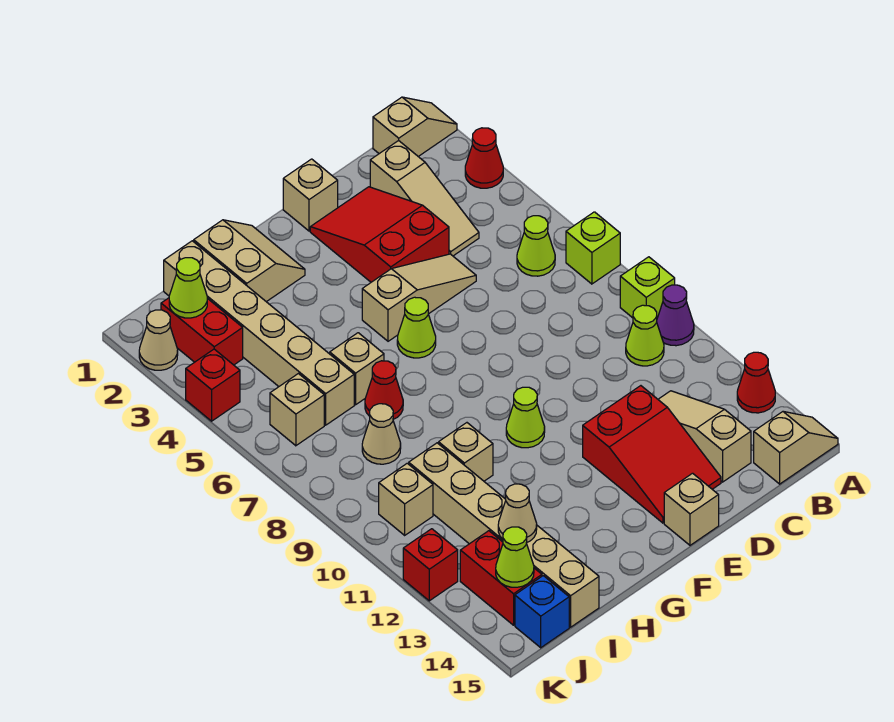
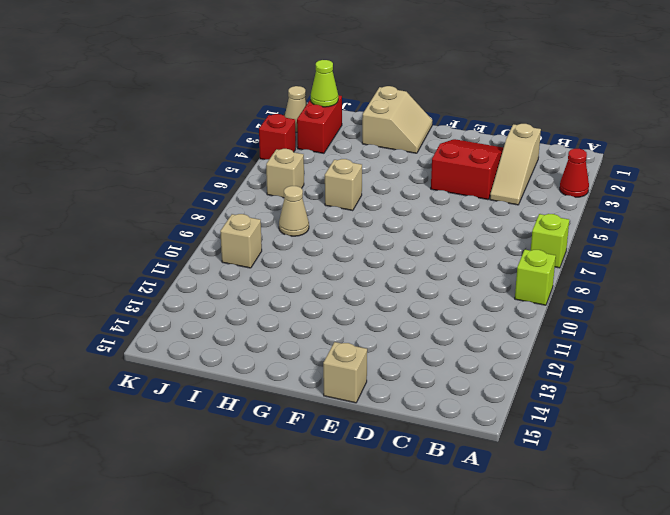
none -> tan slope A1:B1 level 1 top B
none -> purple cone A10 level 1
none -> red cone A13 level 1
none -> tan slope A15:B15 level 1 top B

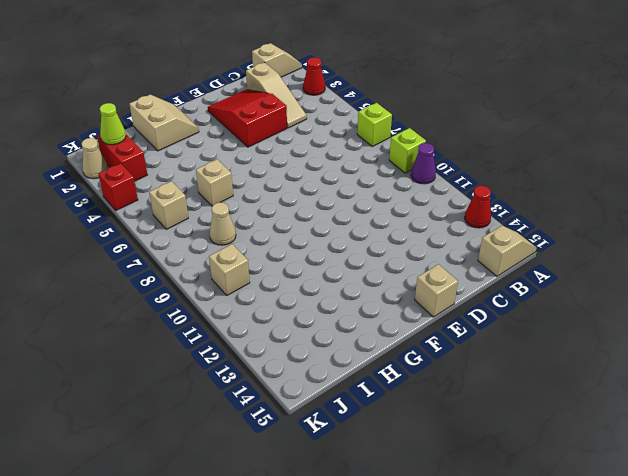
none -> lime cone B6 level 1
none -> lime cone B10 level 1
none -> tan slope C12:C14 level 1 top 14
none -> tan slope D5:F5 level 1 top F

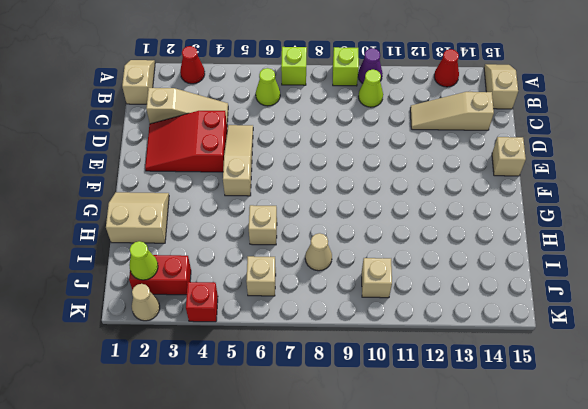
none -> red slope D12:E14 level 1 top 12
none -> tan brick E1 level 1
none -> lime cone F6 level 1
none -> lime cone F10 level 1

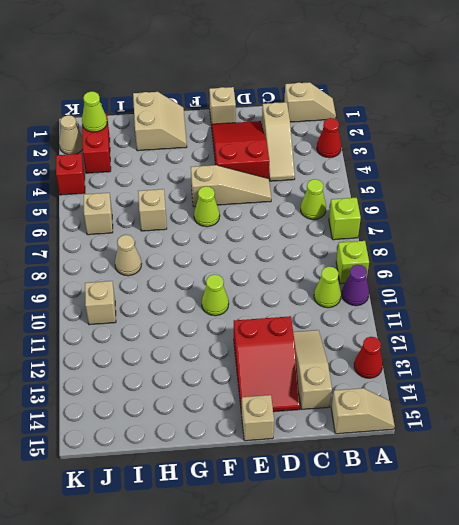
none -> red cone H7 level 1
none -> tan brick H10 level 1
none -> tan brick I1:I6 level 1
none -> tan brick I10:I15 level 1

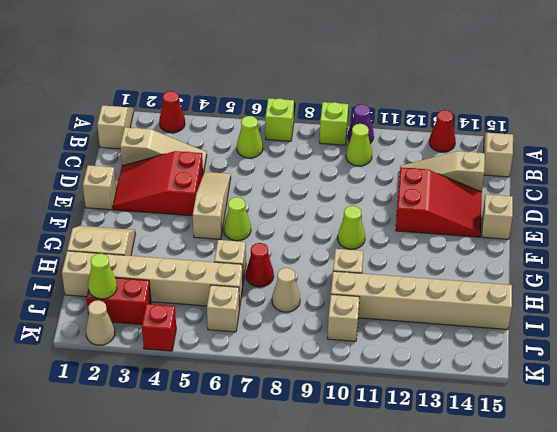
none -> red brick J13:J14 level 1
none -> blue brick J15 level 1
none -> red brick K12 level 1
none -> tan cone I13 level 2

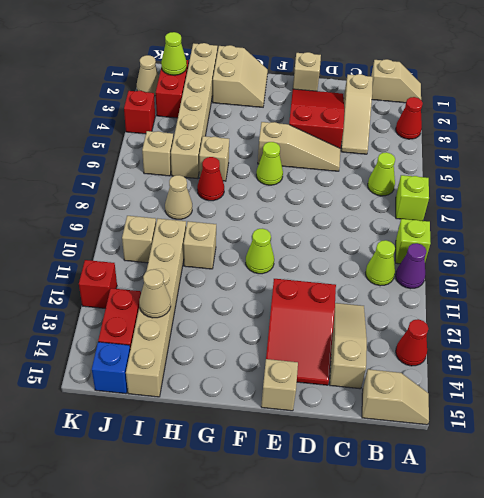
none -> lime cone J14 level 2

